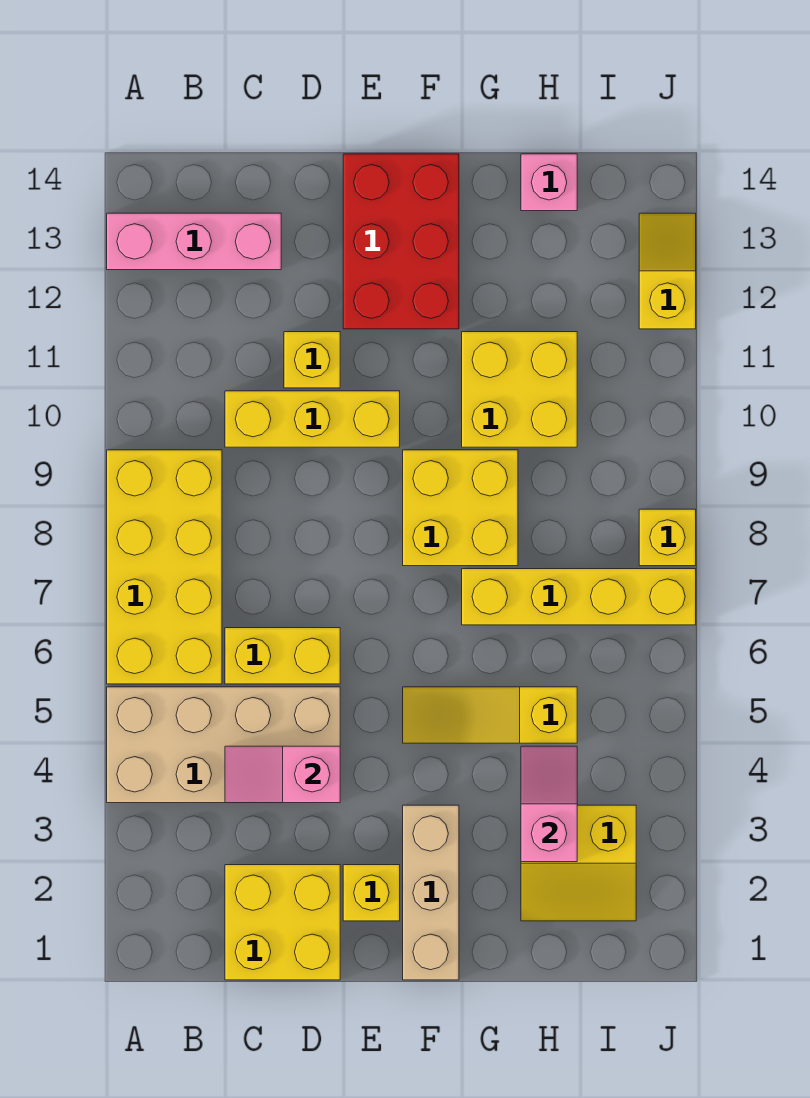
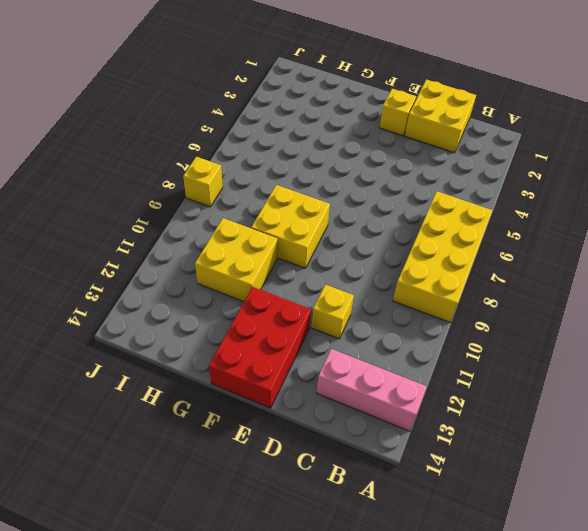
none -> tan brick A4:D5 level 1
none -> yellow brick C6:D6 level 1
none -> yellow brick C10:E10 level 1

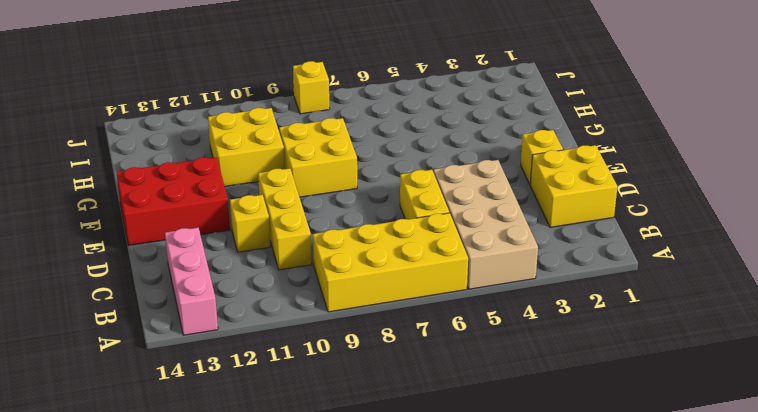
none -> tan brick F1:F3 level 1
none -> yellow slope F5:H5 level 1 top H
none -> yellow brick G7:J7 level 1

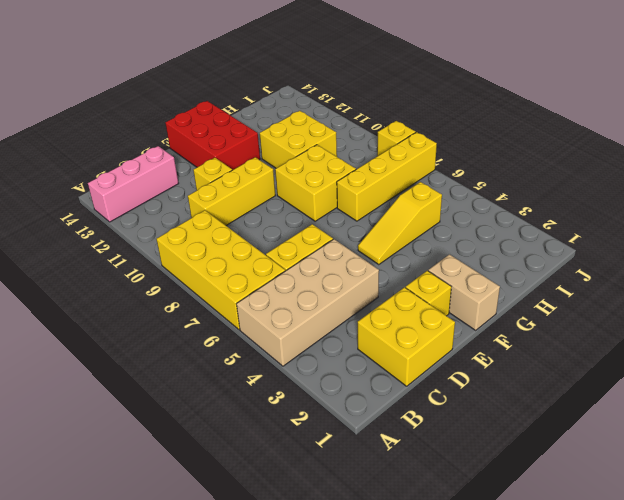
tan brick F1:F2 level 1 -> tan brick F1:F3 level 1
none -> yellow slope H2:I3 level 1 top 3
none -> pink brick H14 level 1
none -> yellow slope J12:J13 level 1 top 12

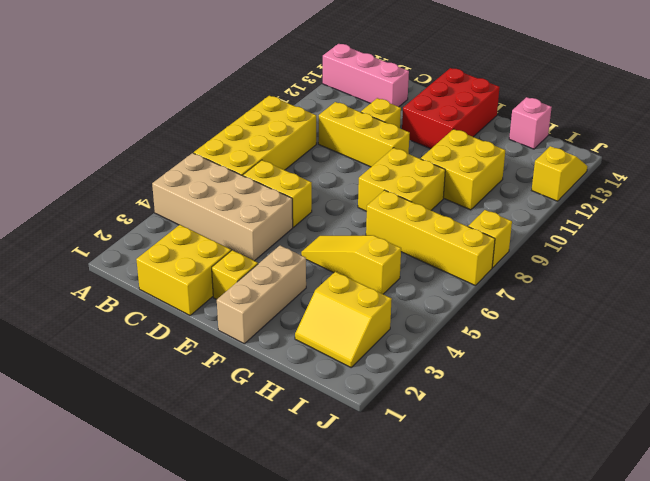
none -> pink slope C4:D4 level 2 top D
none -> pink slope H3:H4 level 2 top 3

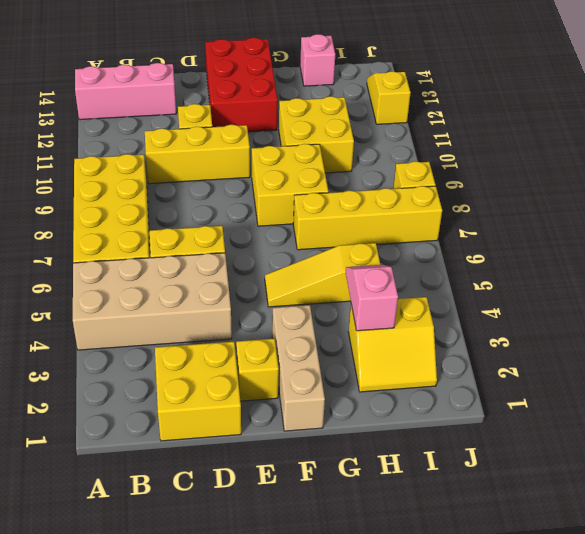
none -> pink slope C4:D4 level 2 top D

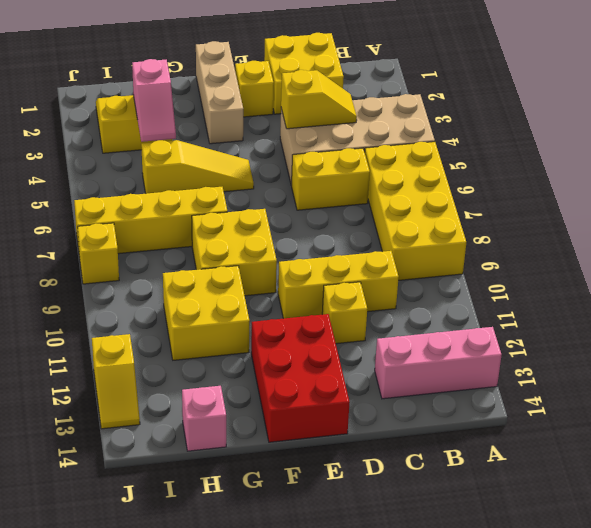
yellow slope C4:D4 level 2 top D -> pink slope C4:D4 level 2 top D

